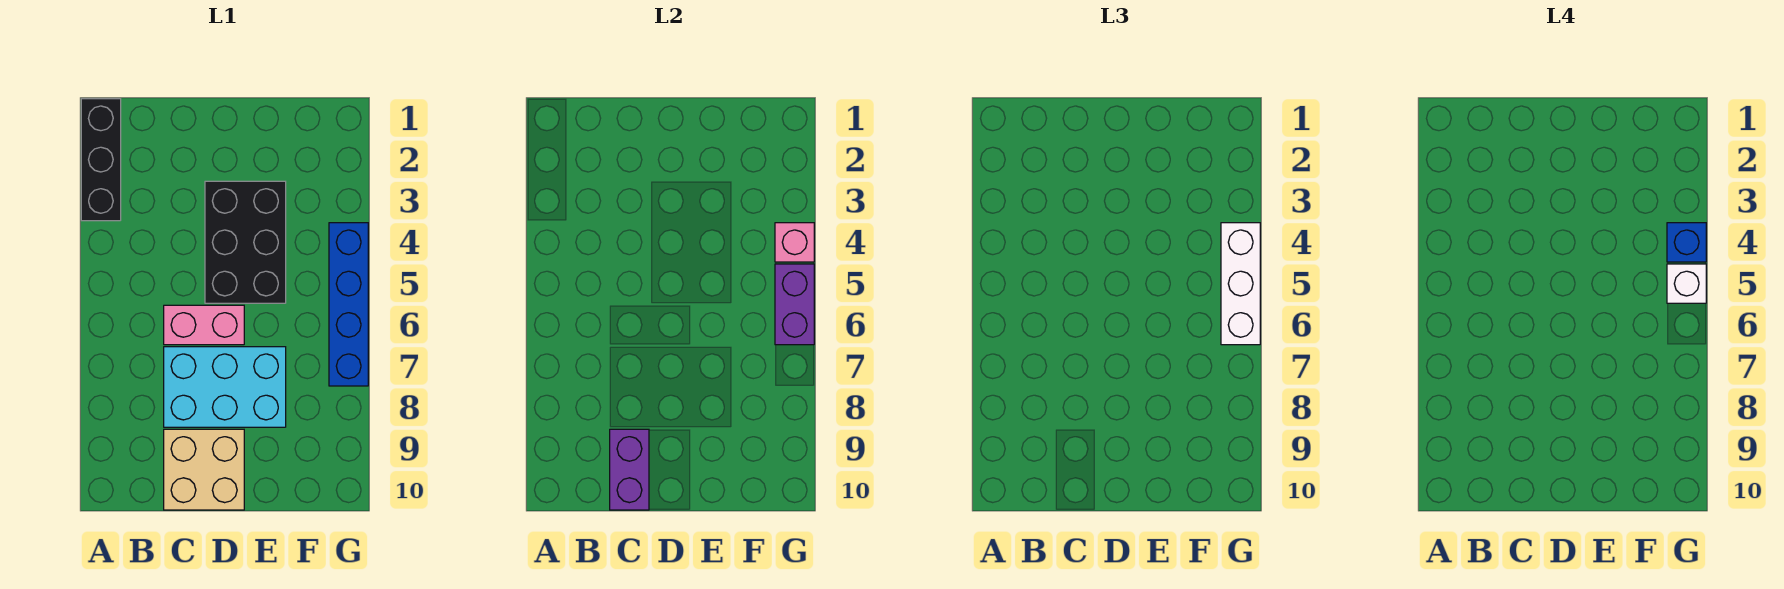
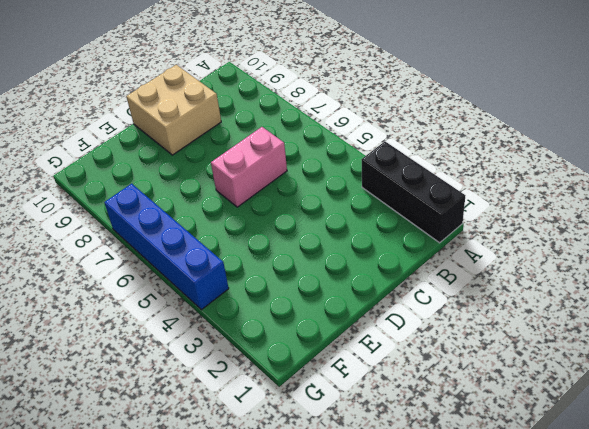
none -> cyan brick C7:E8 level 1
none -> black brick D3:E5 level 1
none -> purple brick C9:C10 level 2

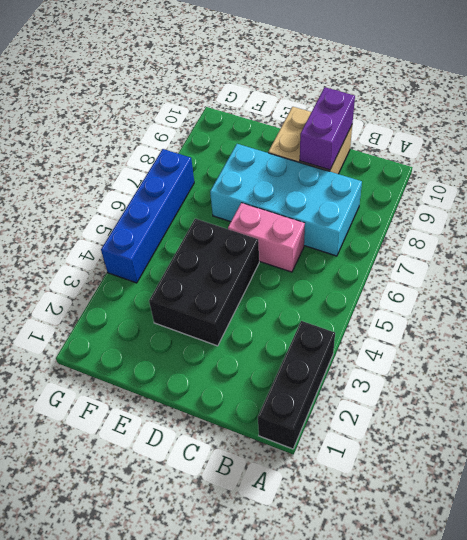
cyan brick B7:E8 level 1 -> cyan brick C7:E8 level 1
none -> pink brick G4 level 2
none -> purple brick G5:G6 level 2
none -> white brick G4:G6 level 3

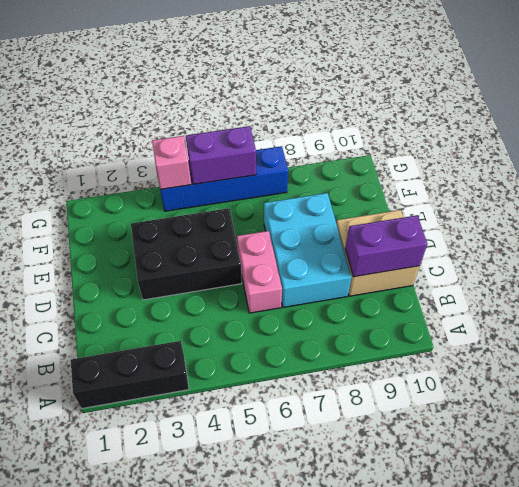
none -> white brick G4:G6 level 3
none -> blue brick G4 level 4
none -> white brick G5 level 4

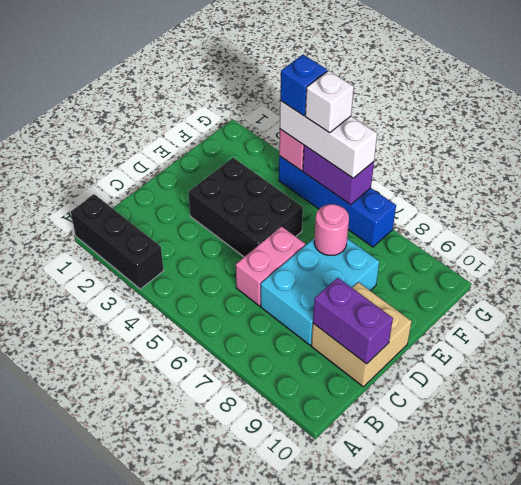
pink round brick E7 level 2 -> none

